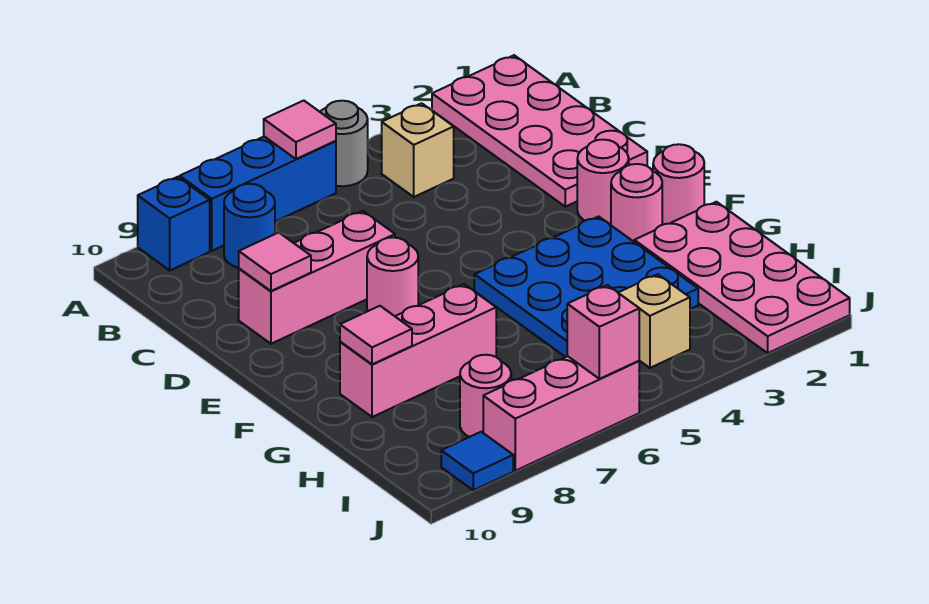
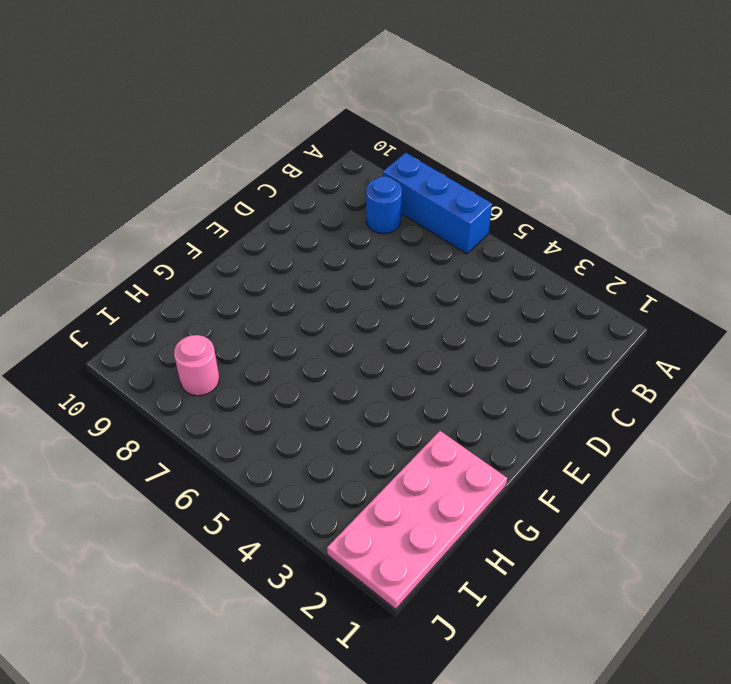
none -> pink plate A1:D2 level 1
none -> grey round brick A5 level 1
none -> blue brick A9 level 1

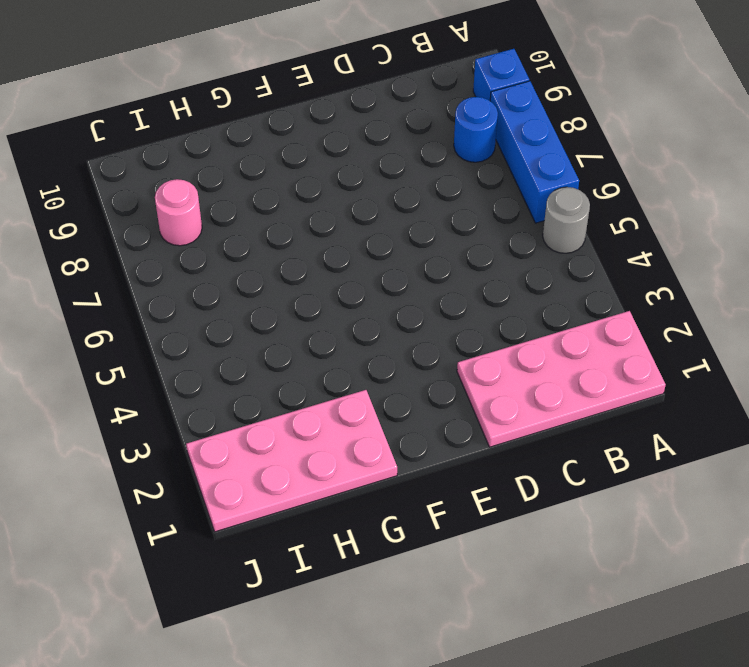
none -> tan brick B4 level 1
none -> pink brick D7:D9 level 1
none -> pink round brick E2 level 1

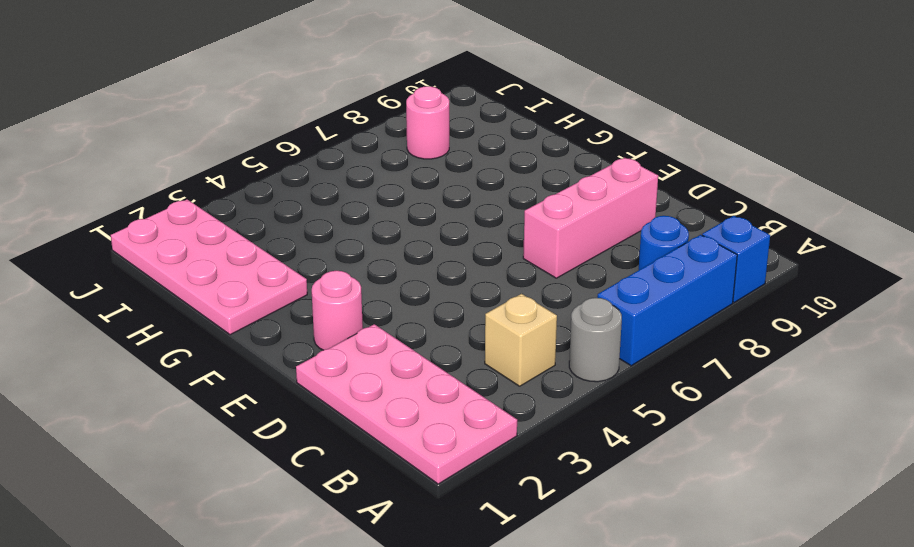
none -> pink round brick E7 level 1
none -> pink round brick F1 level 1
none -> pink round brick F2 level 1

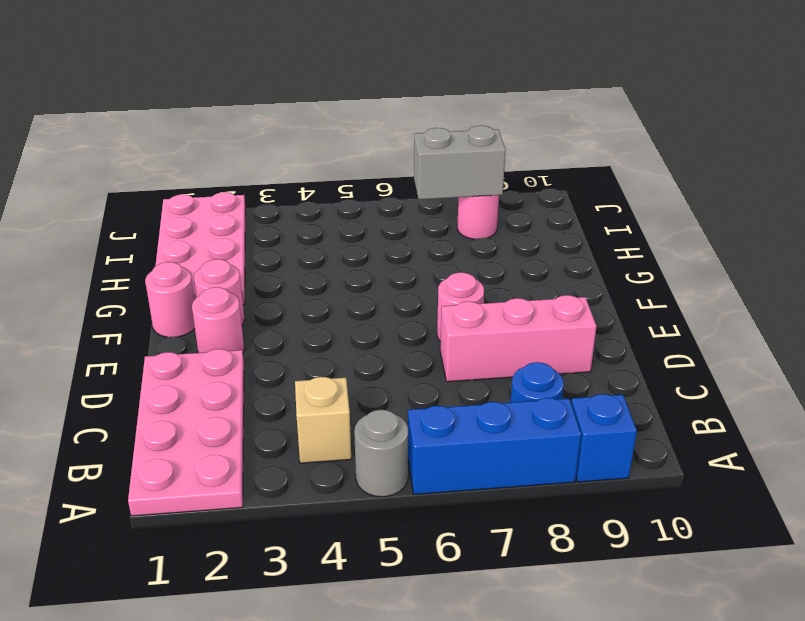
grey brick I7:I8 level 2 -> none
none -> blue plate F3:H5 level 1
none -> pink brick G7:G9 level 1
none -> tan brick I4 level 1

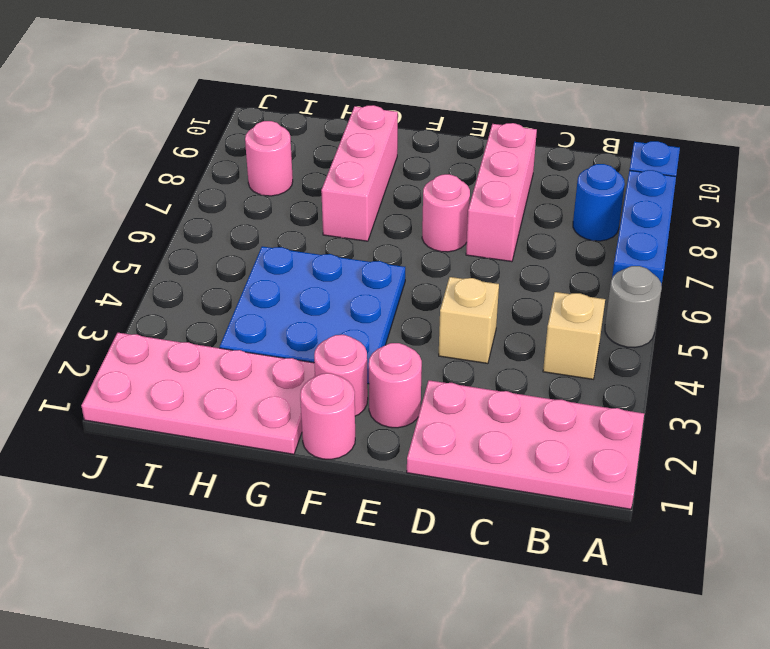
tan brick D4 level 1 -> tan brick I4 level 1
none -> pink brick J6:J8 level 1
none -> blue tile J9 level 1
none -> pink tile A6 level 2

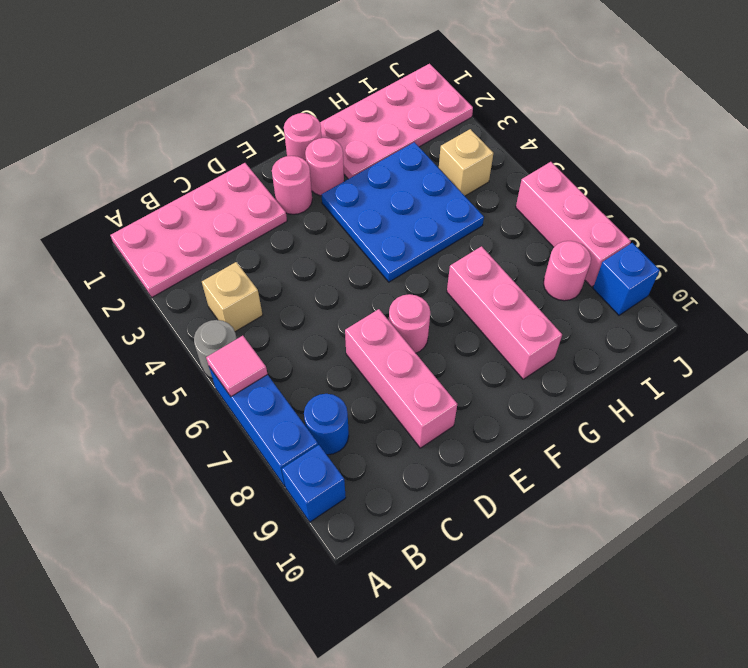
blue brick J9 level 1 -> blue tile J9 level 1
none -> pink tile D9 level 2
none -> pink tile G9 level 2
none -> pink brick J6 level 2

